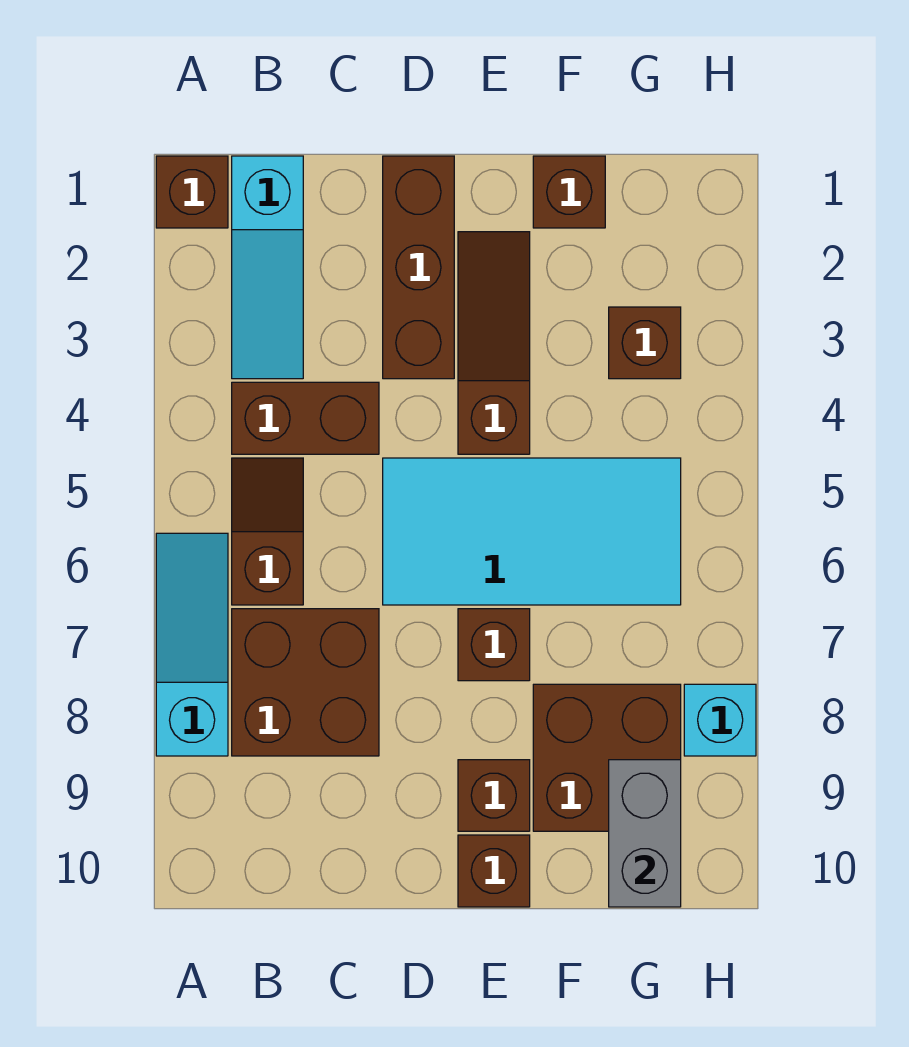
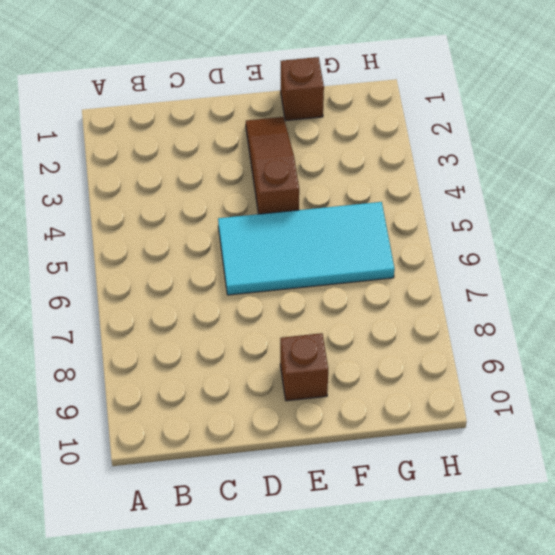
none -> brown brick A1 level 1
none -> cyan slope A6:A8 level 1 top 8
none -> cyan slope B1:B3 level 1 top 1

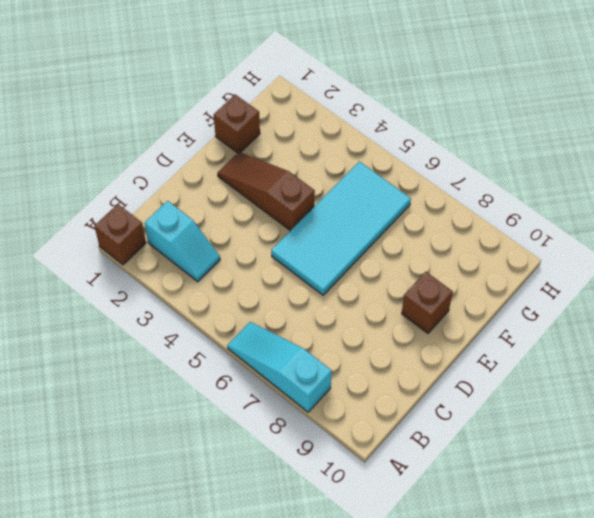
cyan slope B2:B3 level 1 top 2 -> cyan slope B1:B3 level 1 top 1
none -> brown brick B4:C4 level 1
none -> brown slope B5:B6 level 1 top 6
none -> brown brick B7:C8 level 1

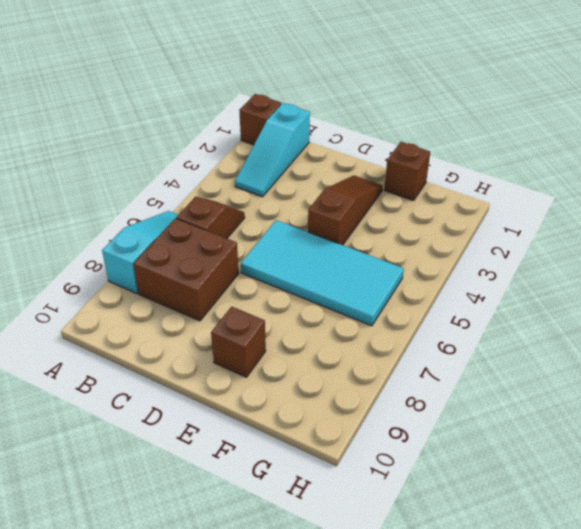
none -> brown brick B4:C4 level 1
none -> brown brick D1:D3 level 1
none -> brown brick E7 level 1

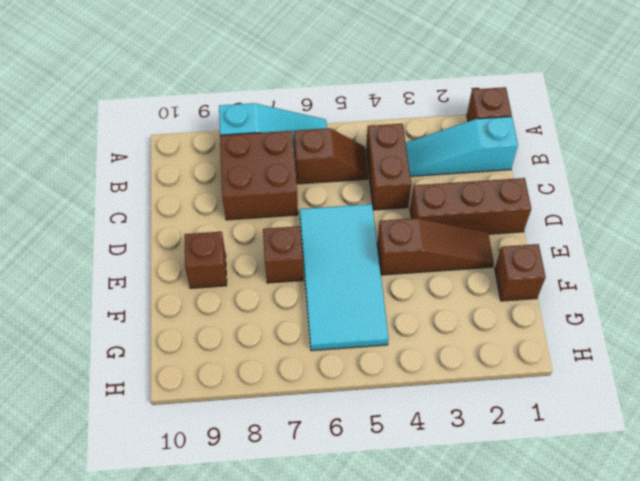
none -> brown brick E10 level 1
none -> brown brick F8:G9 level 1
none -> brown brick G3 level 1

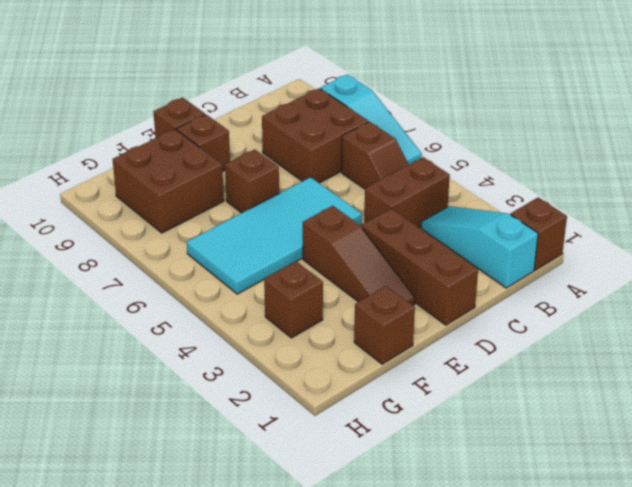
none -> cyan brick H8 level 1
none -> grey brick G9:G10 level 2

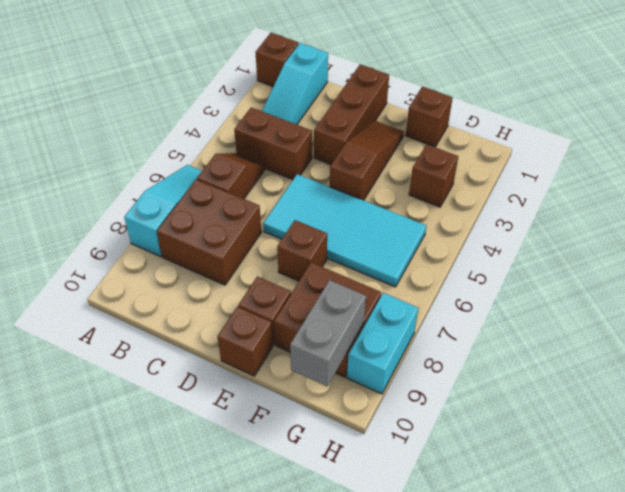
cyan brick H8:H9 level 1 -> cyan brick H8 level 1

